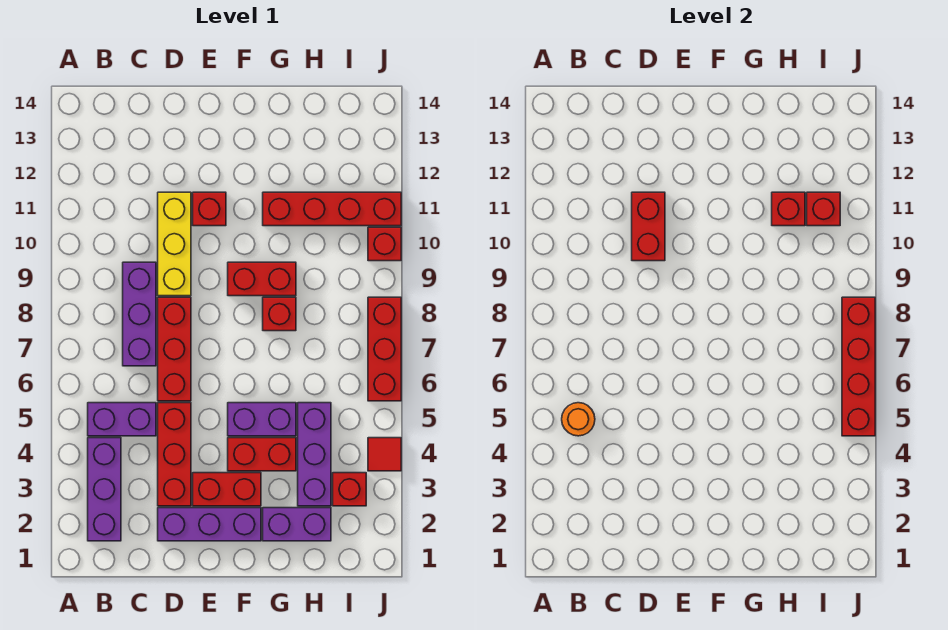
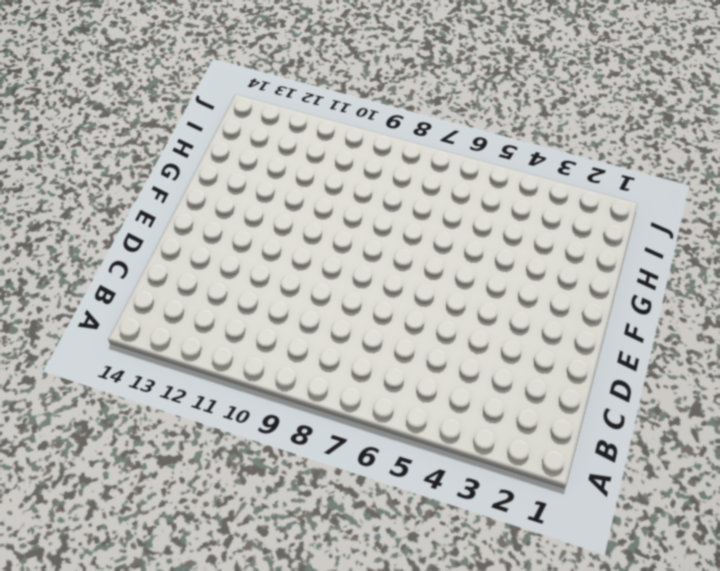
none -> purple brick B2:B4 level 1
none -> purple brick B5:C5 level 1
none -> purple brick C7:C9 level 1

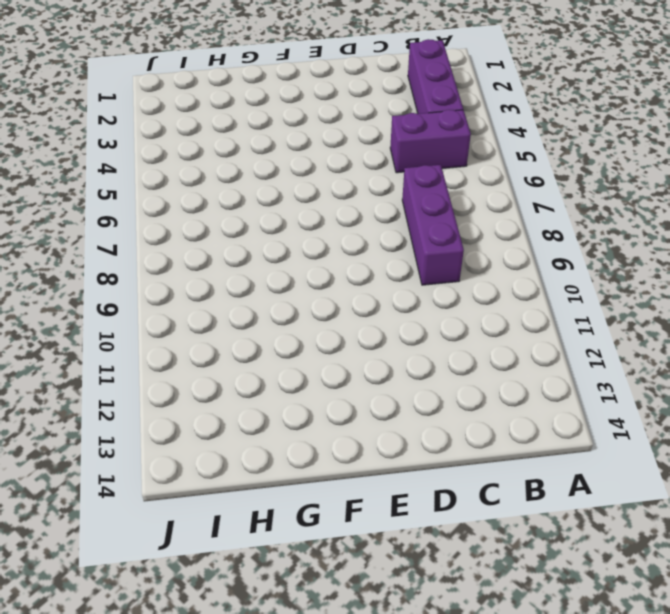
none -> purple brick D2:F2 level 1
none -> red brick D3:D5 level 1
none -> red brick D6:D8 level 1

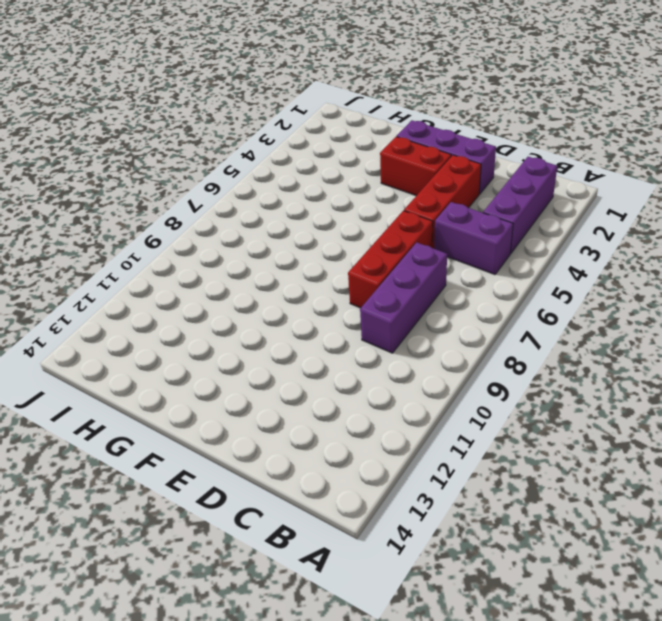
none -> yellow brick D9:D11 level 1
none -> red brick E11 level 1
none -> red brick F4:G4 level 1

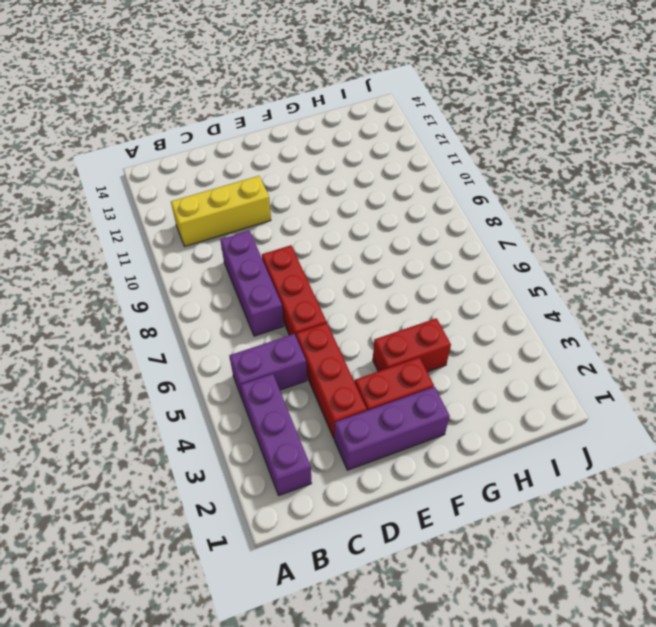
yellow brick B11:D11 level 1 -> yellow brick D9:D11 level 1
none -> red brick E11 level 1
none -> purple brick F5:G5 level 1
none -> red brick F9:G9 level 1

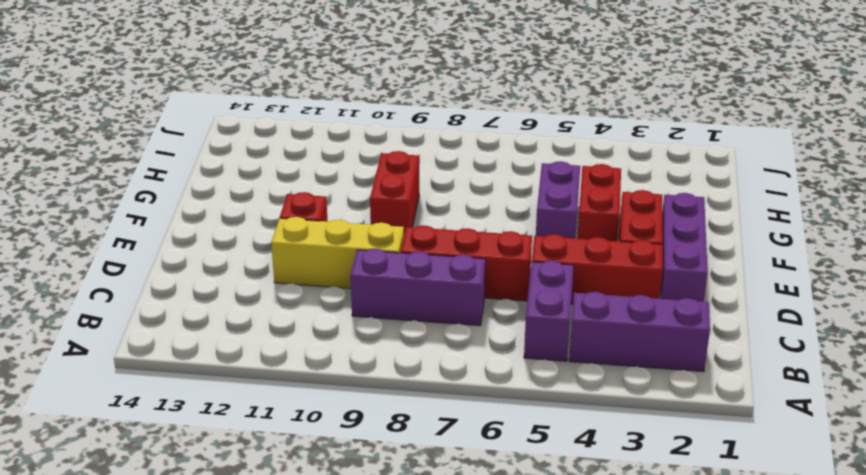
none -> purple brick G2:H2 level 1
none -> red brick G8 level 1
none -> red brick G11:J11 level 1

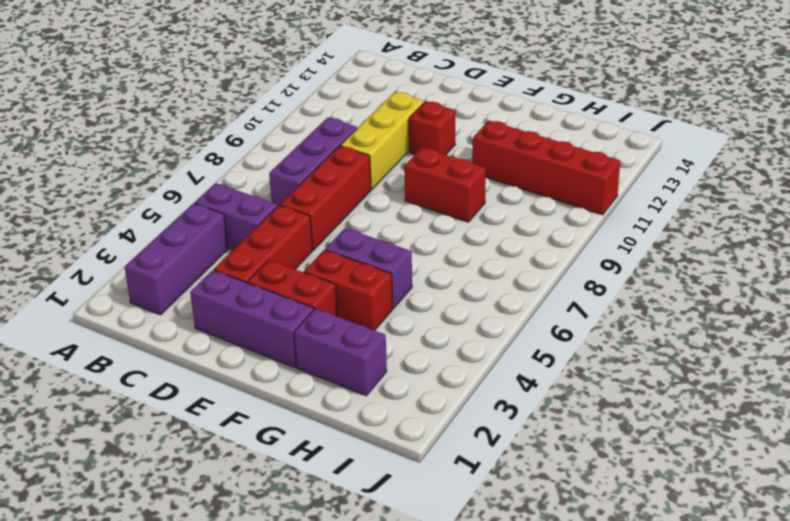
none -> red brick G8 level 1
none -> purple brick H3:H5 level 1
none -> red brick I3 level 1

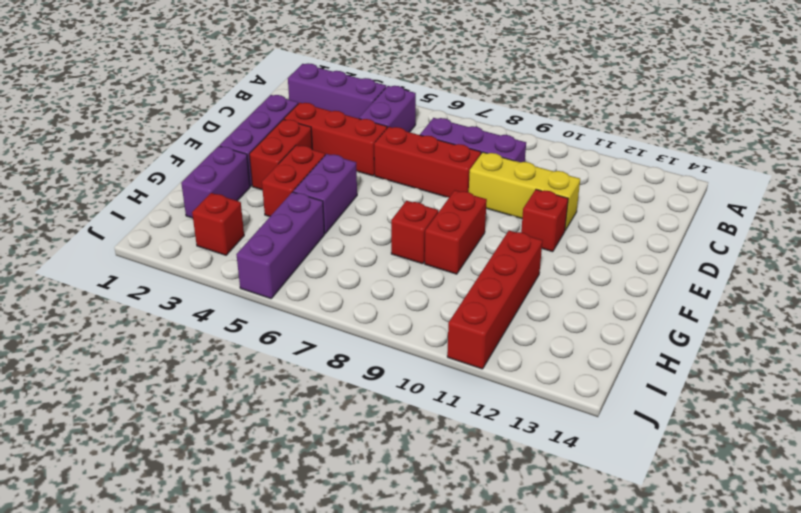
purple brick H5:J5 level 1 -> purple brick H3:H5 level 1
none -> red tile J4 level 1
none -> red brick J6:J8 level 1
none -> red brick J10 level 1

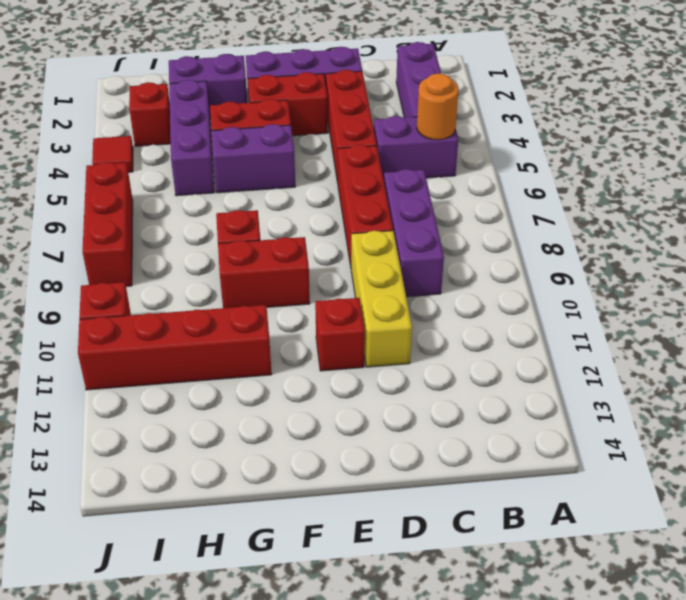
none -> red brick D10:D11 level 2
none -> red brick H11 level 2
none -> red brick I11 level 2

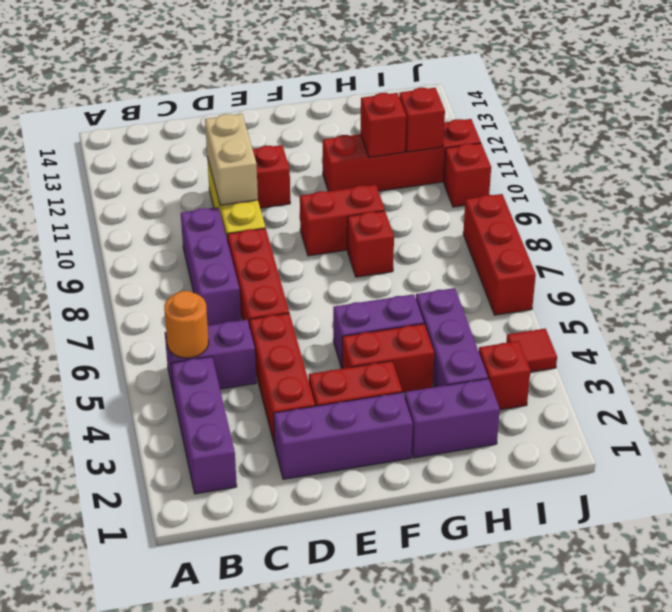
tan brick D10:D11 level 2 -> red brick D10:D11 level 2
none -> red brick J5:J8 level 2

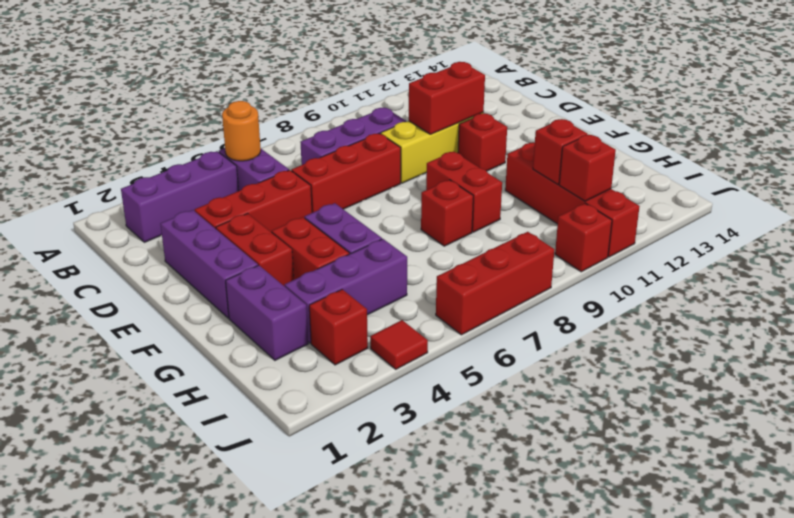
none -> red brick J5:J8 level 2

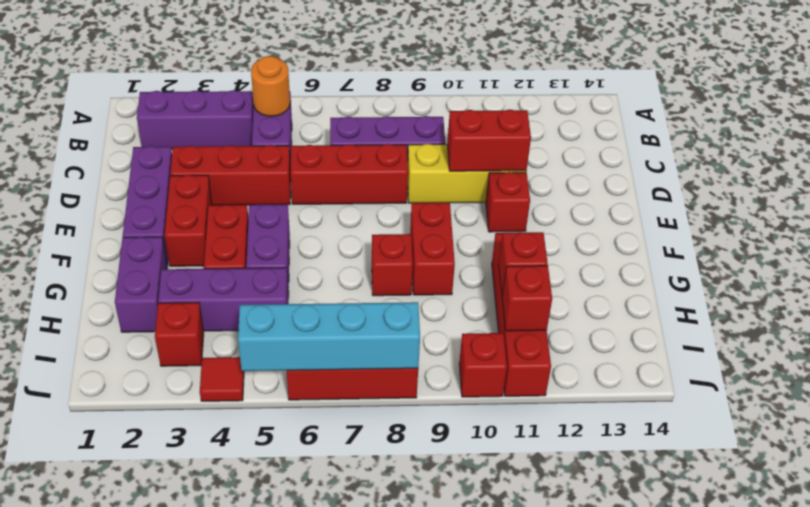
cyan brick J5:J8 level 2 -> red brick J5:J8 level 2

